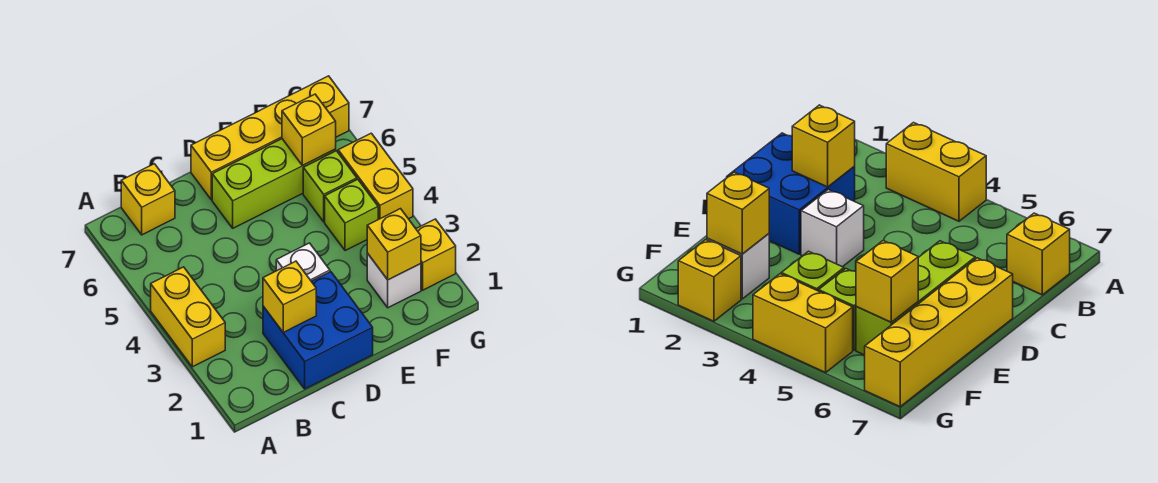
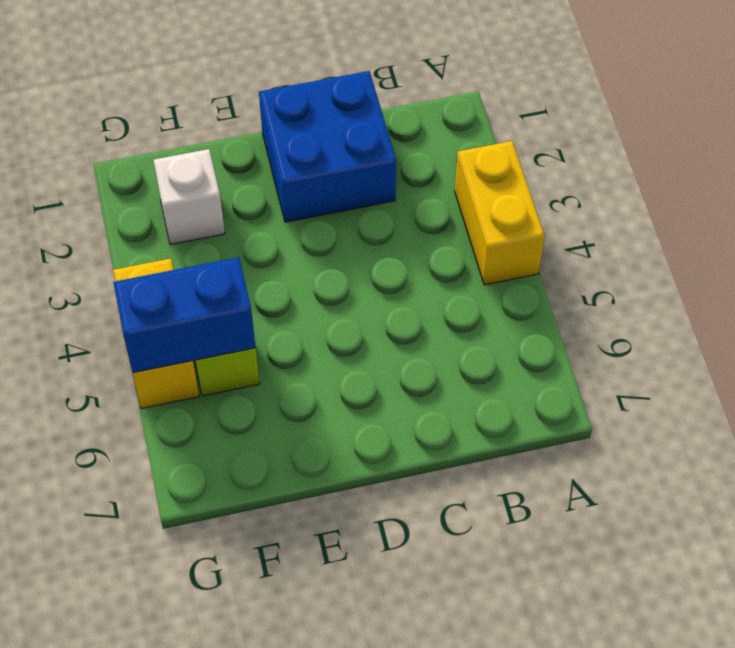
blue brick F5:G5 level 2 -> none
none -> yellow brick B7 level 1
none -> white brick D3 level 1
none -> lime brick D6:F6 level 1

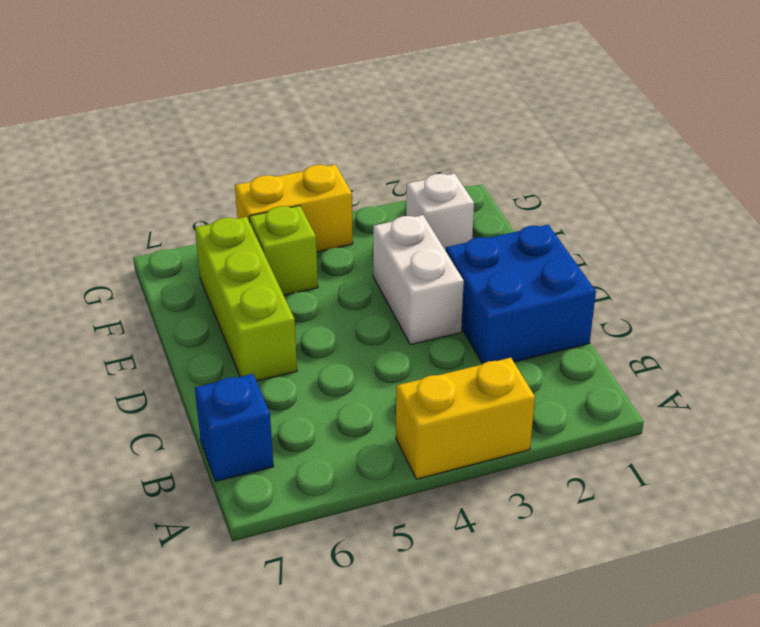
blue brick B7 level 1 -> yellow brick B7 level 1
white brick D3:E3 level 1 -> white brick D3 level 1
none -> yellow brick D7:G7 level 1
none -> lime brick F4 level 1
none -> yellow brick G2 level 1

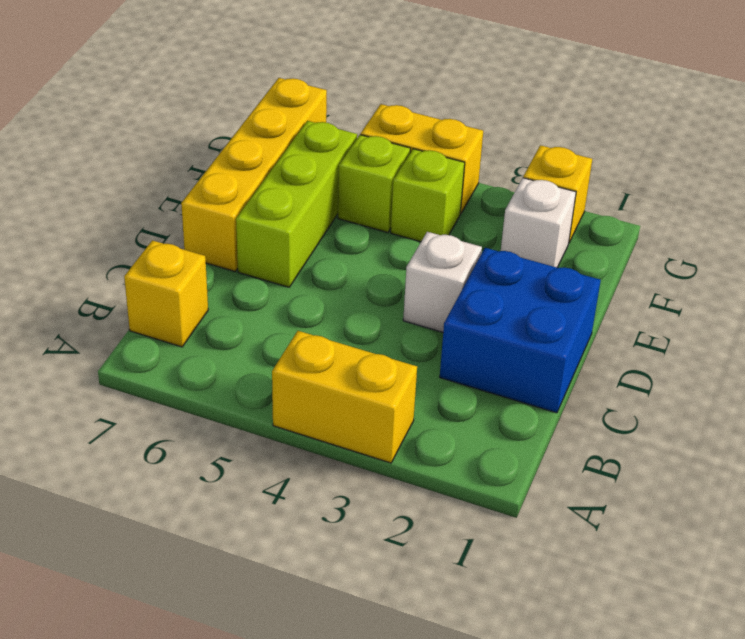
none -> yellow brick C2 level 2
none -> yellow brick F2 level 2
none -> yellow brick F6 level 2

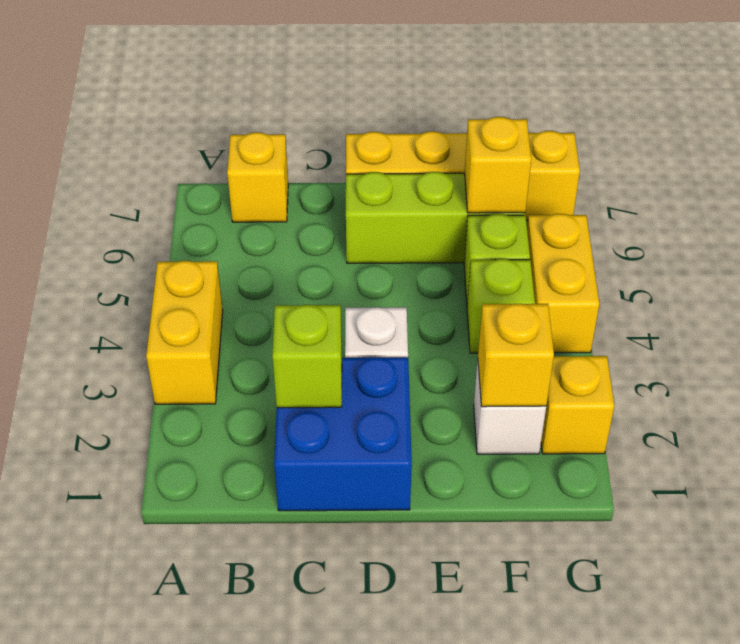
lime brick C2 level 2 -> yellow brick C2 level 2

